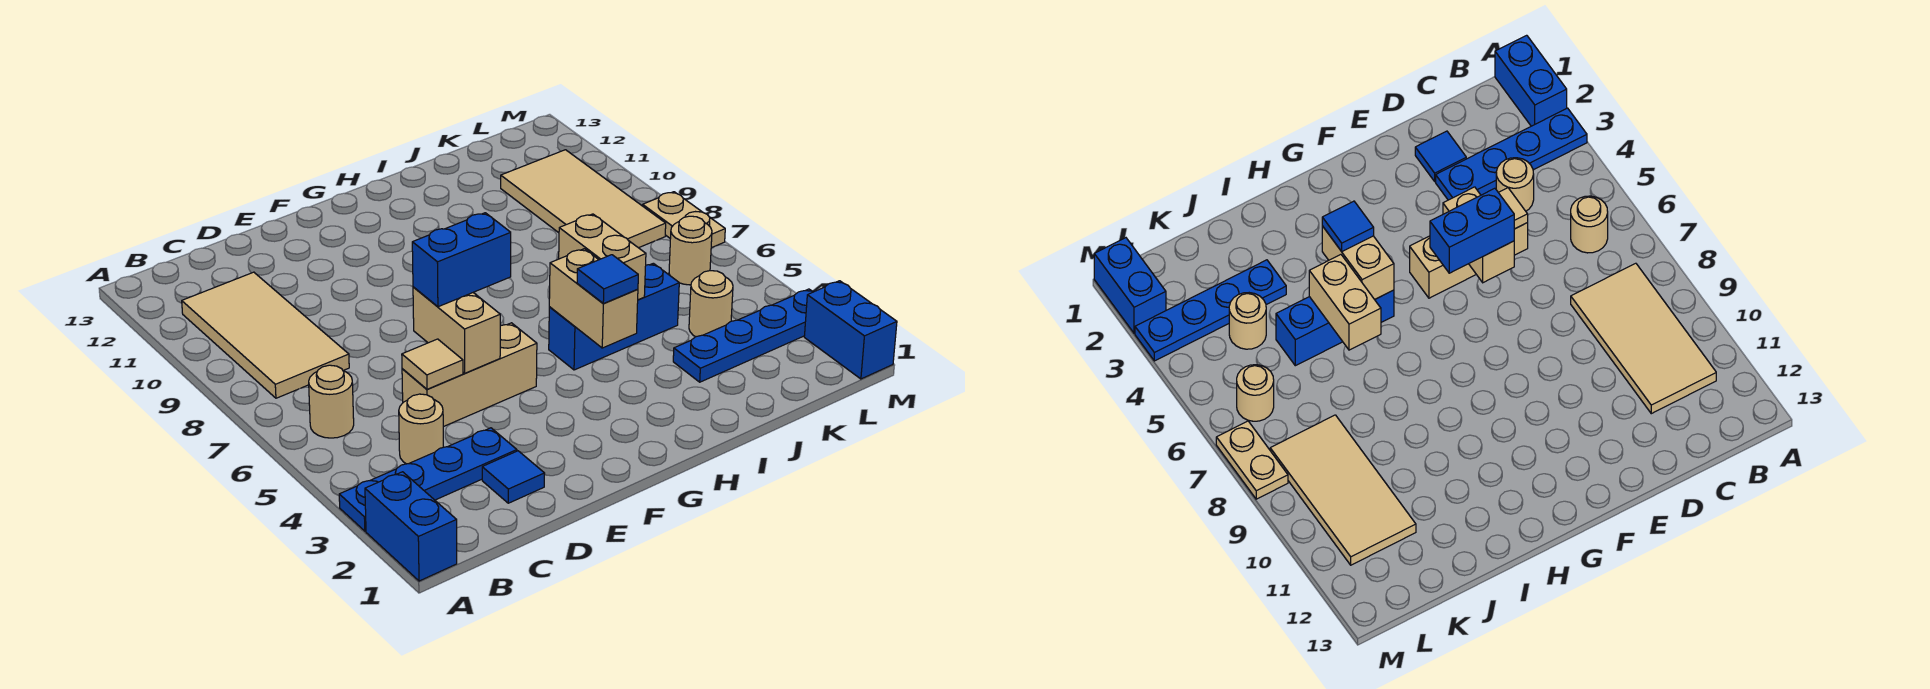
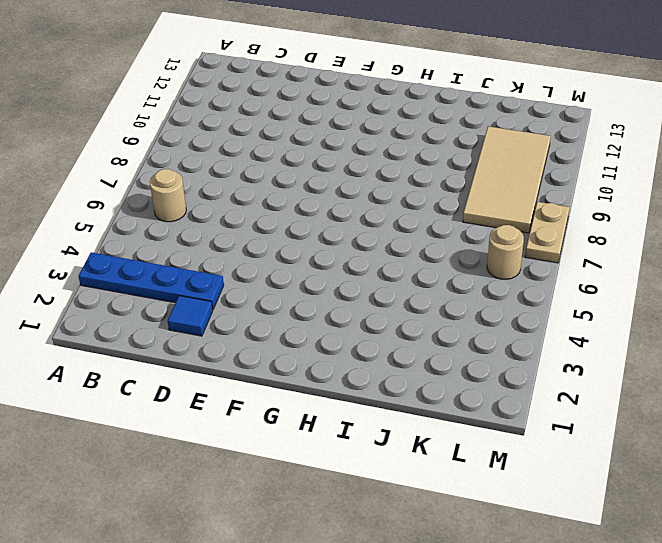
none -> blue brick A1:A2 level 1
none -> tan tile B8:C11 level 1
none -> tan round brick C4 level 1

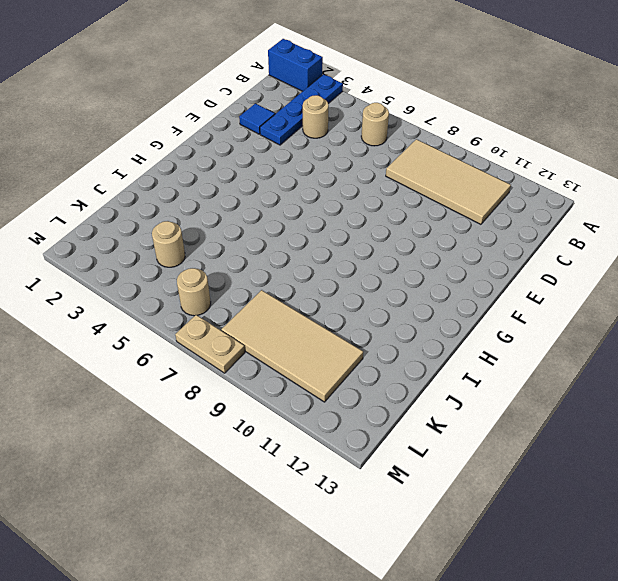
none -> tan brick D5:F5 level 1
none -> blue brick H5:J5 level 1
none -> blue plate J3:M3 level 1

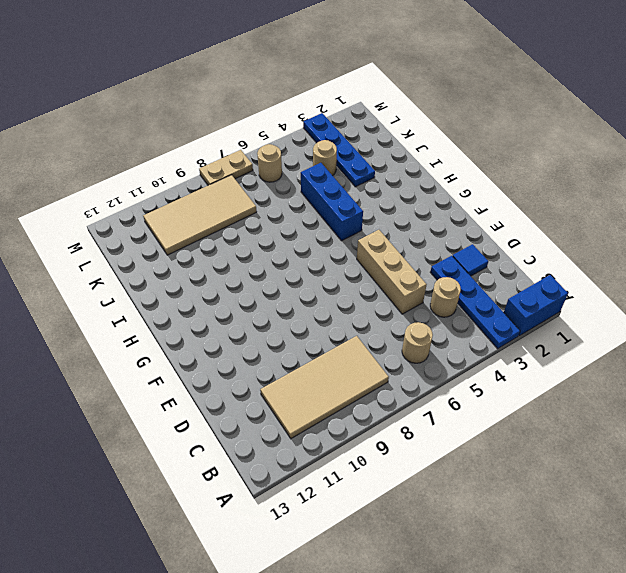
none -> blue brick M1:M2 level 1
none -> tan tile D5 level 2
none -> tan brick E5:E6 level 2

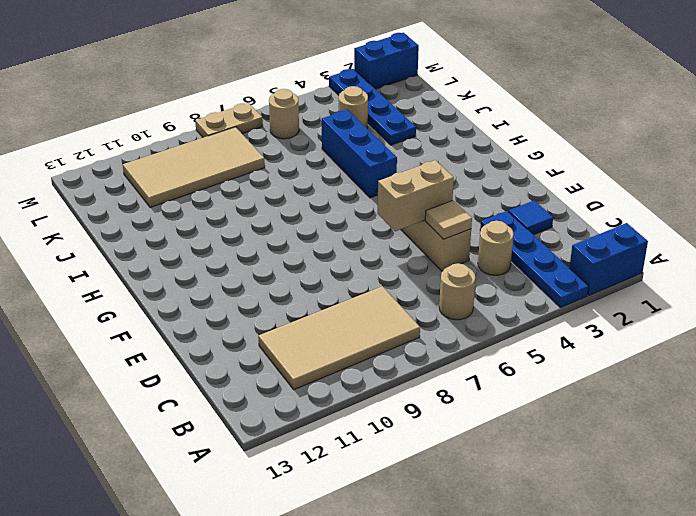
none -> tan brick H4:H5 level 2
none -> tan brick I5:I6 level 2
none -> blue brick E6:F6 level 3

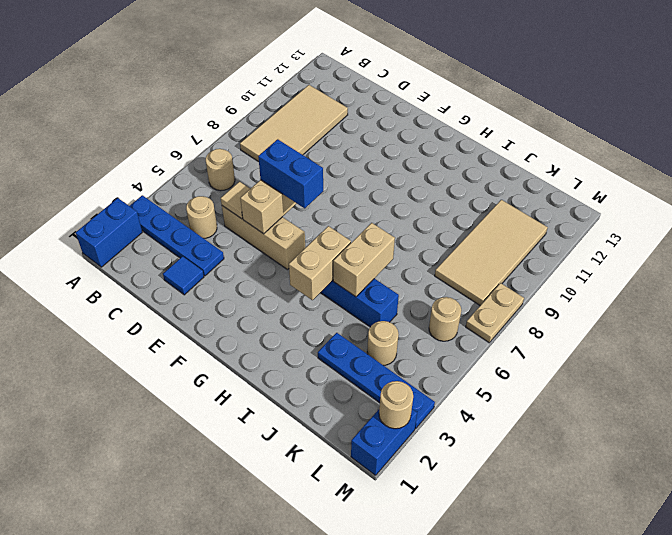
tan round brick M2 level 2 -> none
none -> blue tile H4 level 3

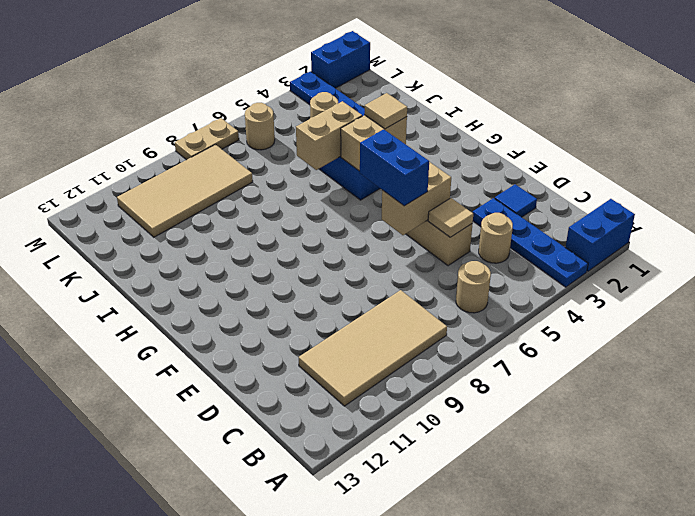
tan tile H4 level 3 -> blue tile H4 level 3

